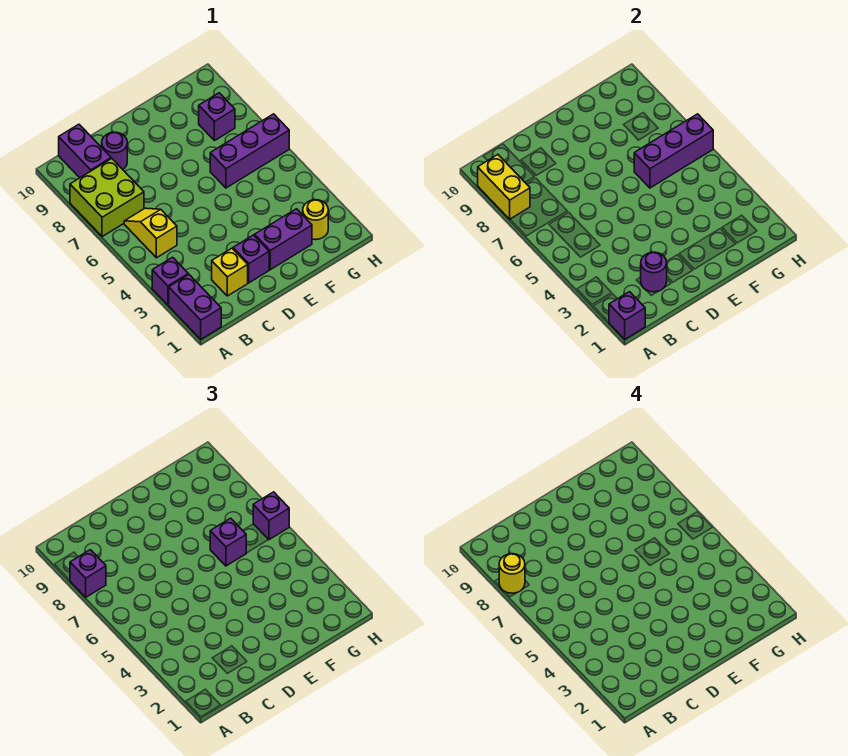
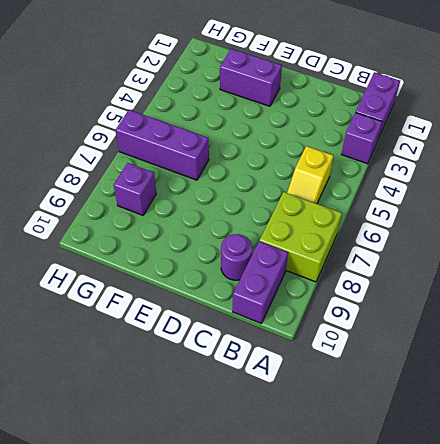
none -> yellow brick C2 level 1
none -> purple brick D2 level 1
none -> yellow round brick G2 level 1

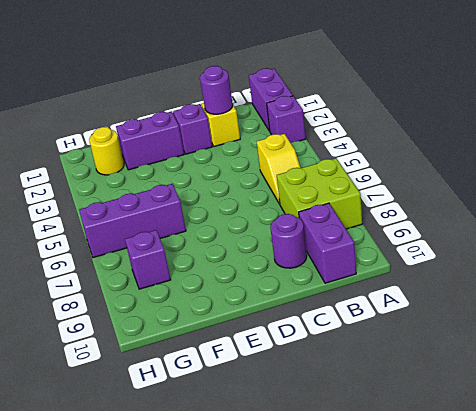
none -> purple brick A1 level 2
none -> yellow brick A8:A9 level 2
none -> purple brick F6:H6 level 2

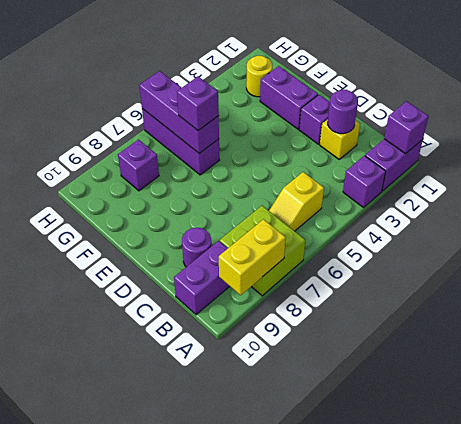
none -> purple brick A8 level 3
none -> purple brick H6 level 3
none -> yellow round brick A8 level 4

